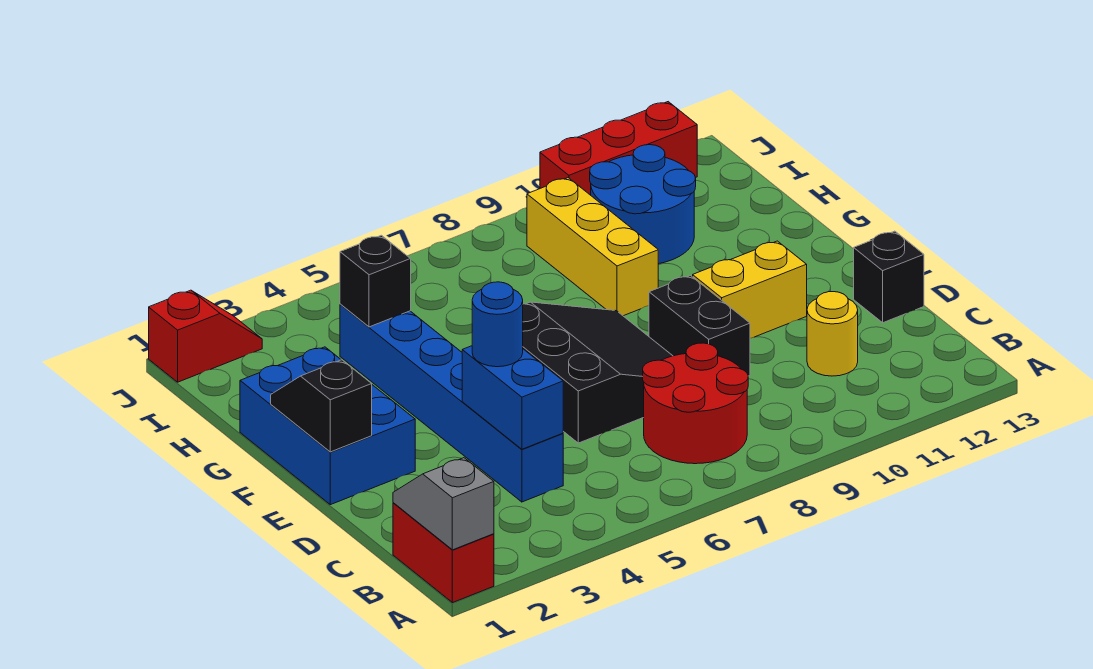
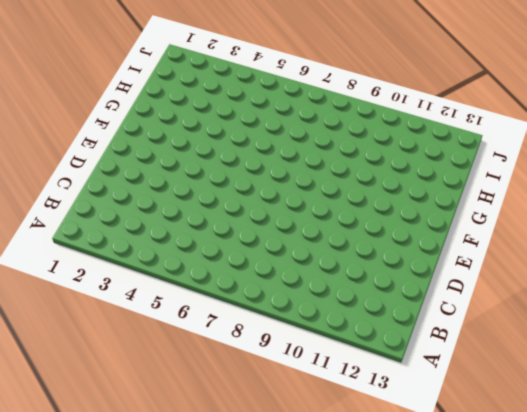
none -> red brick A1:B1 level 1
none -> red round brick B7:C8 level 1
none -> blue brick C4:H4 level 1

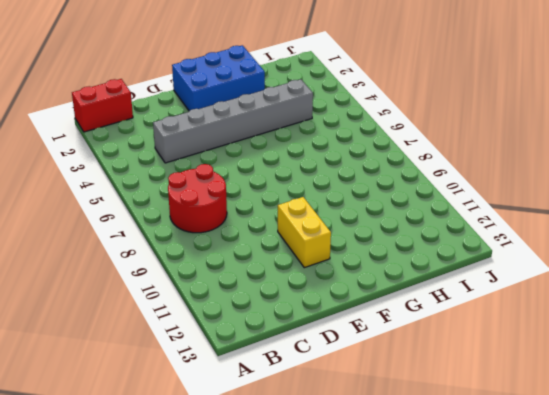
grey brick C4:H4 level 1 -> blue brick C4:H4 level 1
none -> yellow round brick C11 level 1
none -> black slope D6:F8 level 1 top 6
none -> black brick D9:E9 level 1

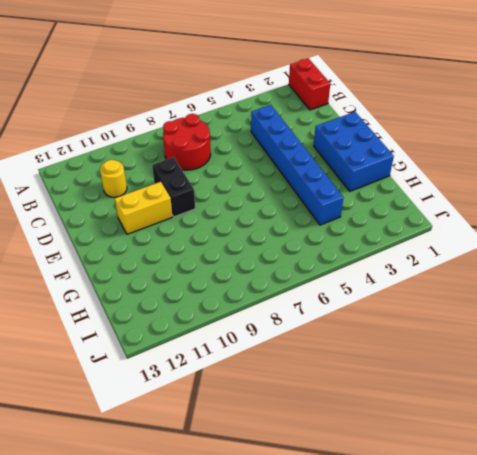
none -> black slope D6:F8 level 1 top 6
none -> black brick D13 level 1
none -> yellow brick G9:I9 level 1

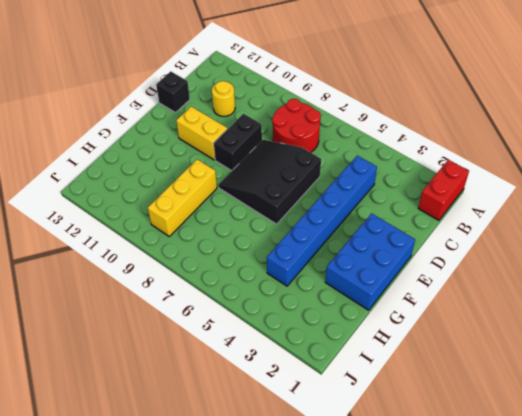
none -> blue round brick H10:I11 level 1
none -> red slope J1:J2 level 1 top 1
none -> red brick J10:J12 level 1

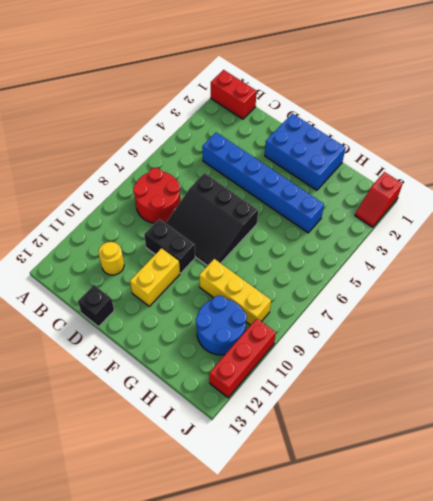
none -> grey slope A1:B1 level 2 top A
none -> blue brick C4:D4 level 2
none -> black slope E1:F1 level 2 top E

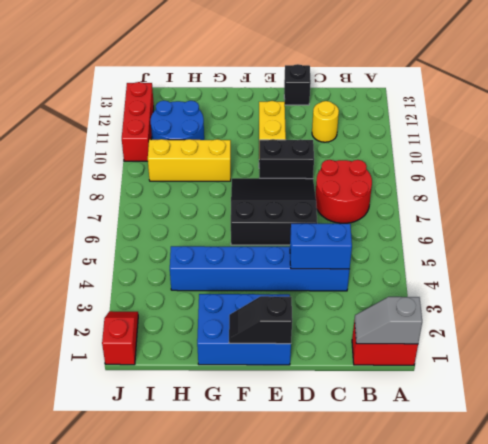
none -> black brick H4 level 2
none -> blue round brick D4 level 3

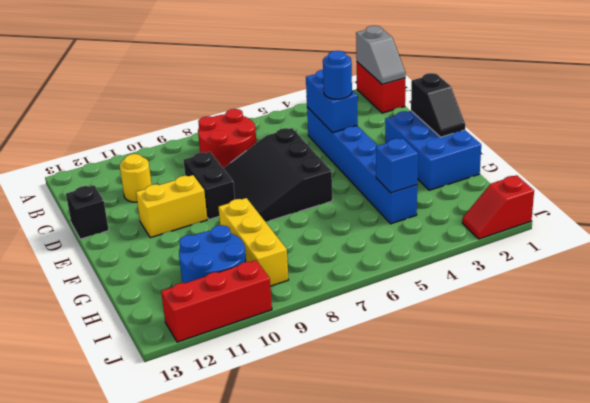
blue brick H4 level 2 -> black brick H4 level 2

